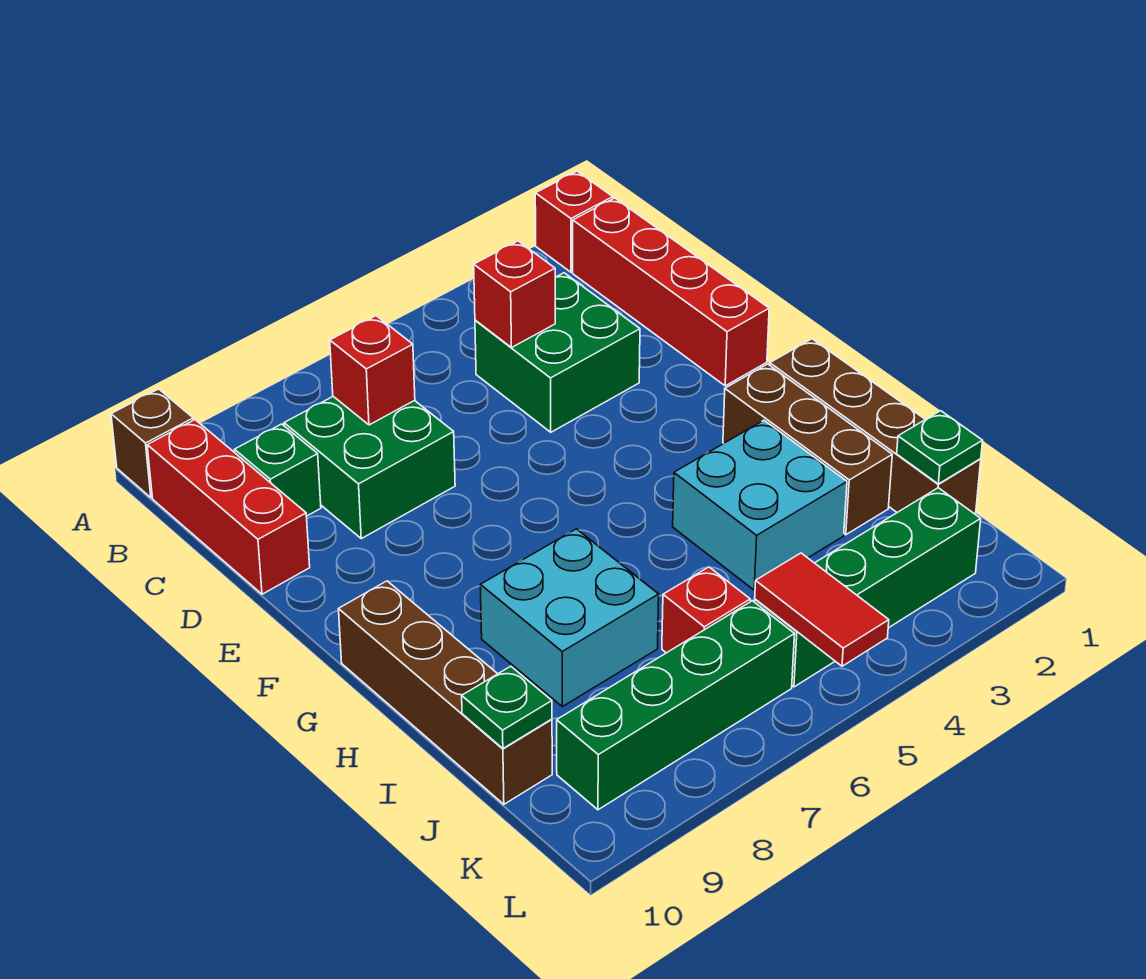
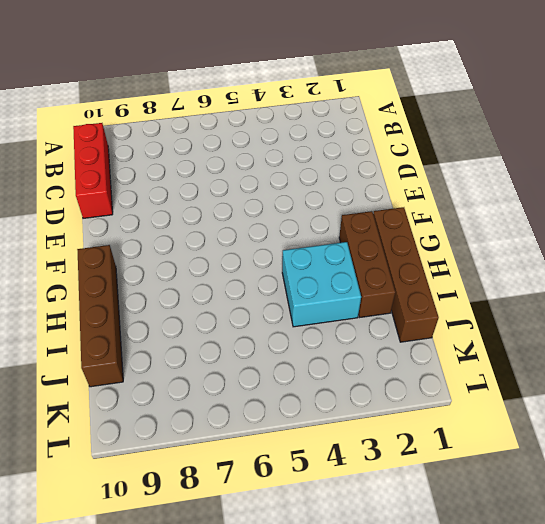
none -> red brick A1 level 1
none -> brown brick A10 level 1
none -> red brick B1:E1 level 1

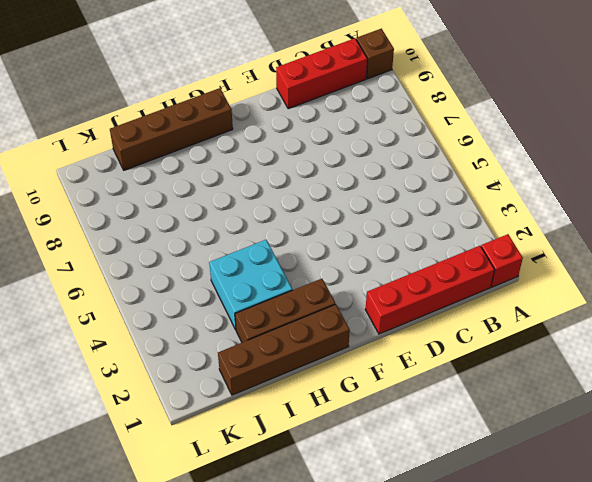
none -> green brick C3:D4 level 1
none -> green brick C7:D8 level 1
none -> green brick C9 level 1

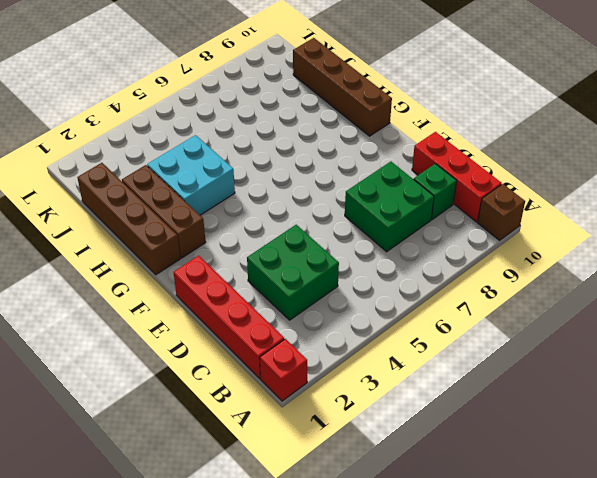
none -> cyan brick H7:I8 level 1
none -> red brick J6 level 1
none -> green brick K2:K5 level 1

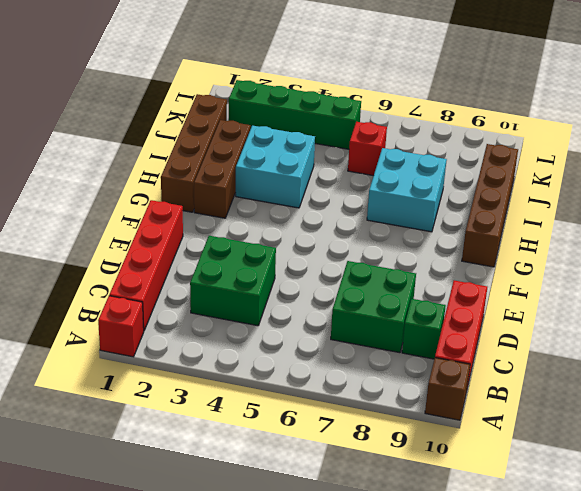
none -> green brick K6:K9 level 1
none -> red brick C4 level 2
none -> red brick C7 level 2

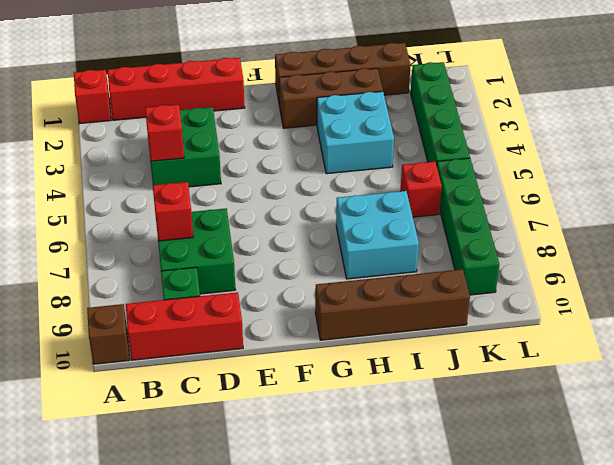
none -> green plate J1 level 2
none -> green plate J10 level 2
none -> red tile K5:L5 level 2

